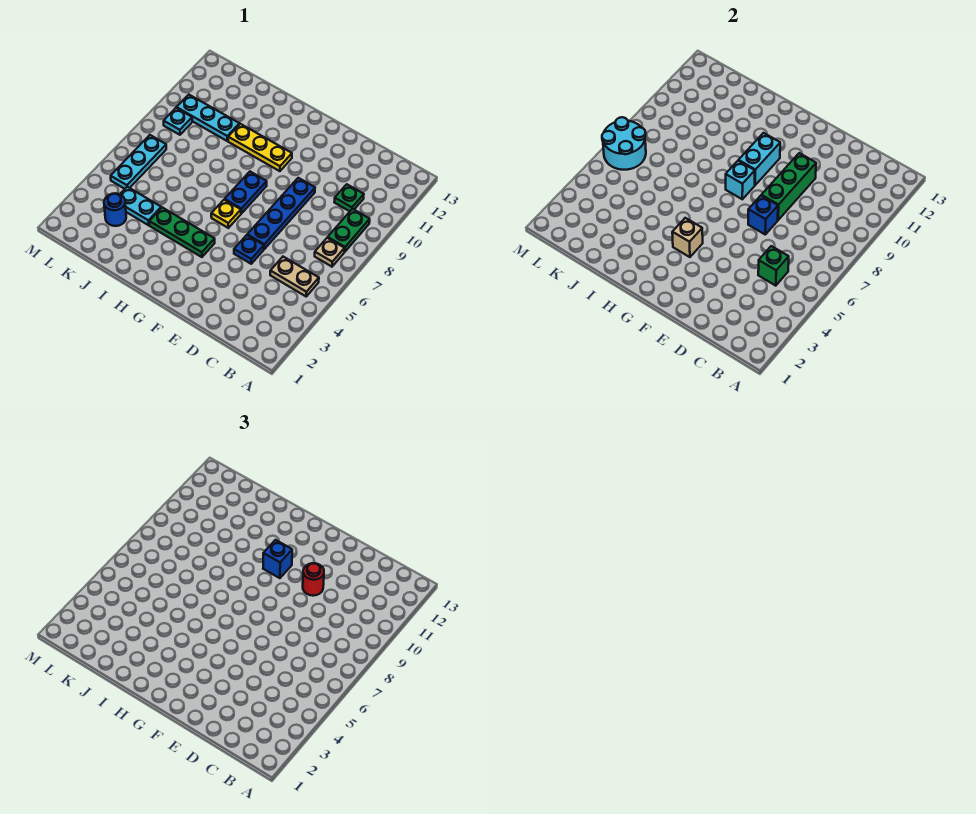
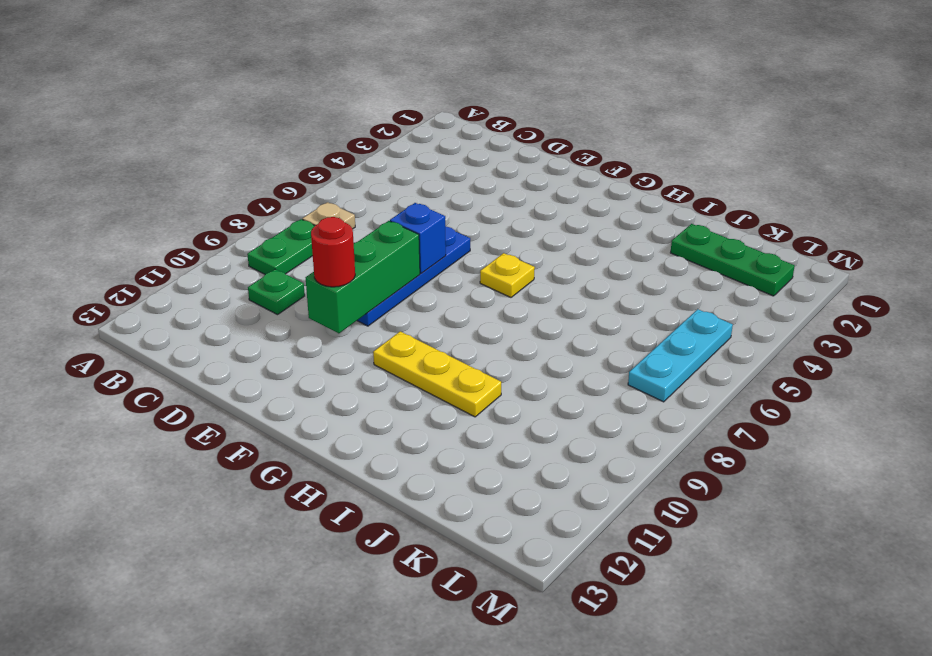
green plate J2:L2 level 1 -> green plate G4:I4 level 1
none -> tan plate B5:C5 level 1
none -> blue plate E5 level 1
none -> blue plate G7:G8 level 1

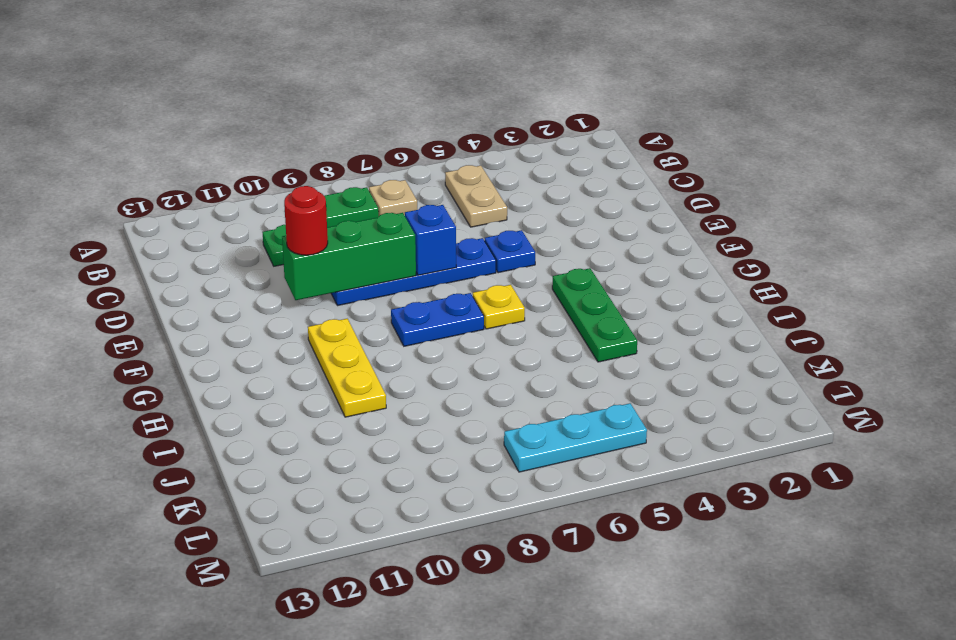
none -> cyan plate J4:K4 level 1
none -> cyan plate J10:L10 level 1
none -> blue round brick K3 level 1

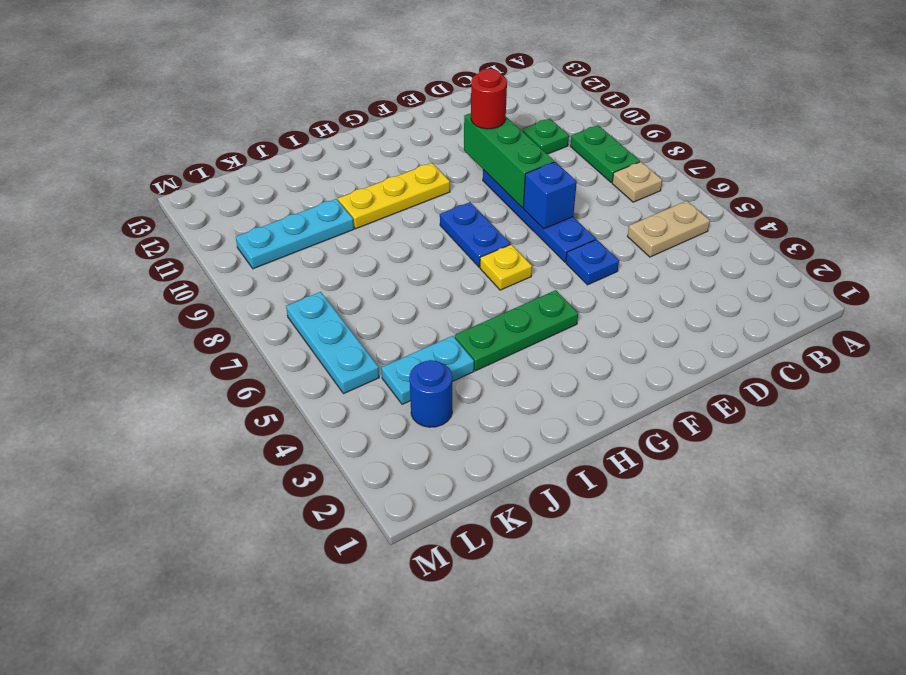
none -> cyan plate L9 level 1
none -> green brick C5 level 2
none -> tan brick G4 level 2

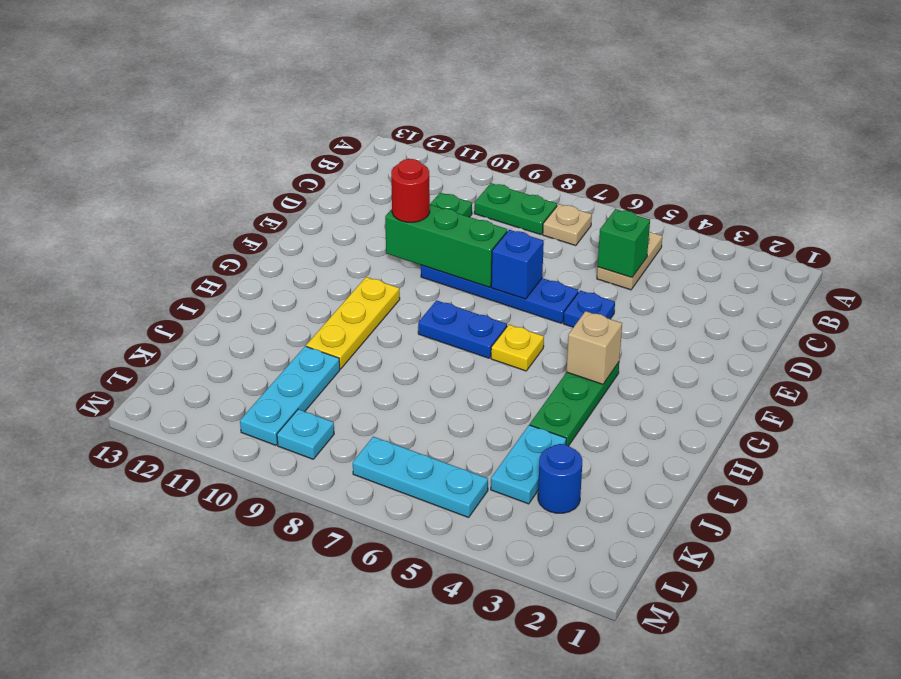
none -> cyan brick G8 level 2
none -> cyan brick G9:G10 level 2
none -> cyan round brick L6:M7 level 2

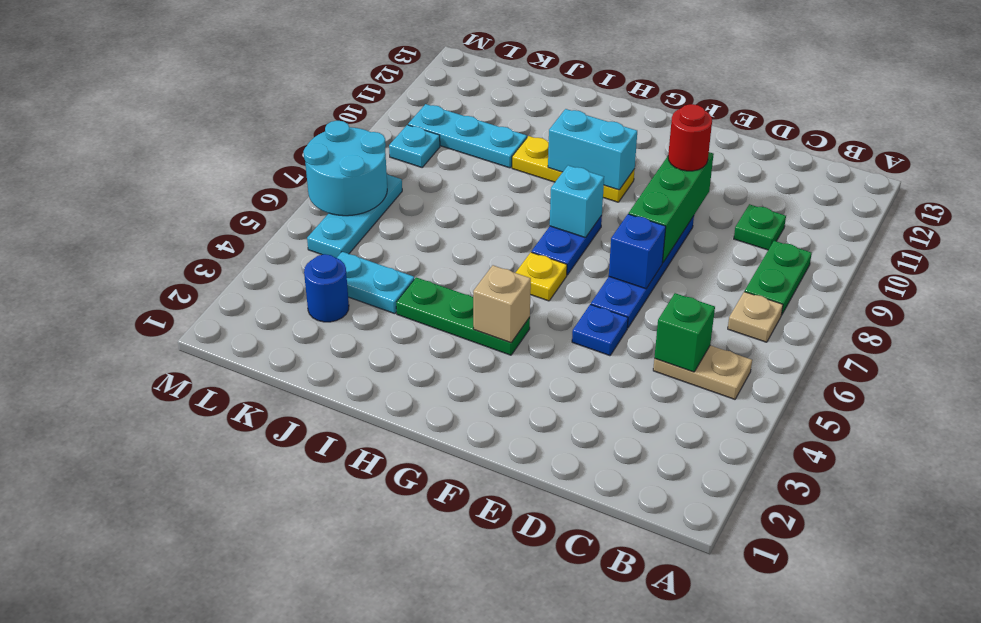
cyan brick G10:H10 level 2 -> cyan brick G9:G10 level 2
none -> blue brick G10 level 3

